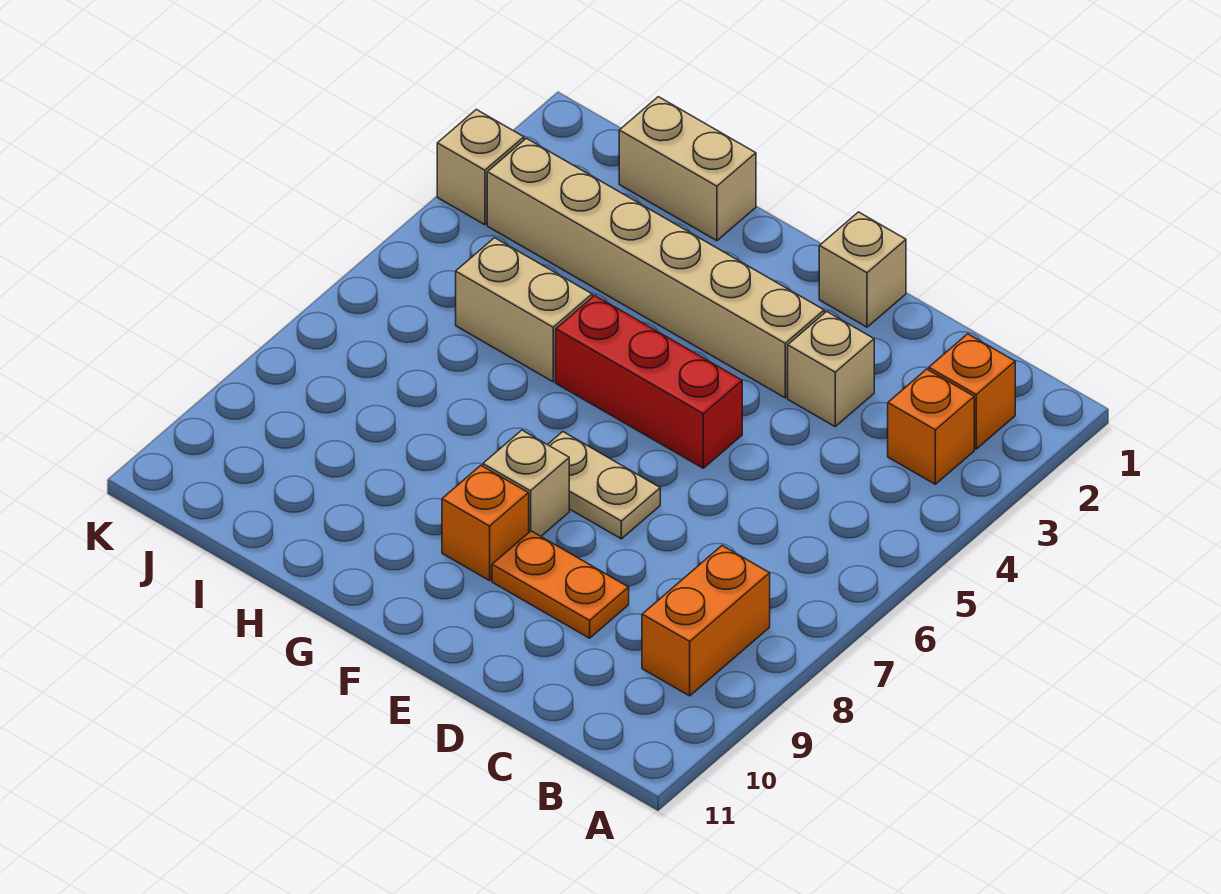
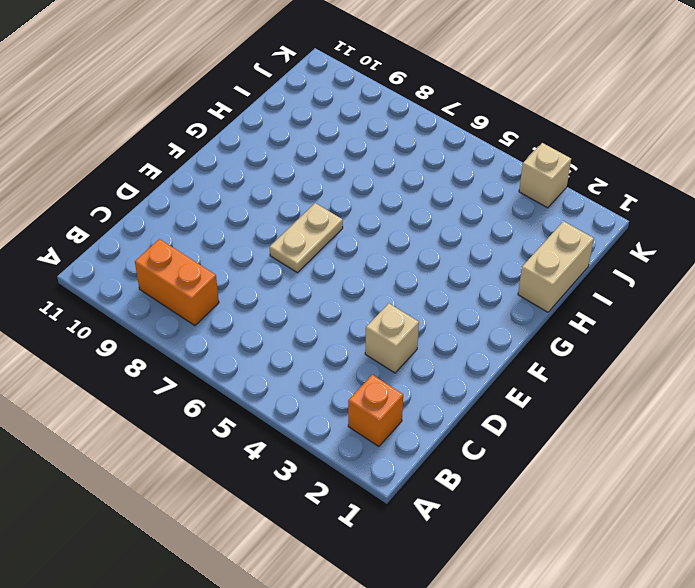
none -> orange brick B3 level 1
none -> orange plate D9:E9 level 1
none -> tan brick E1 level 1

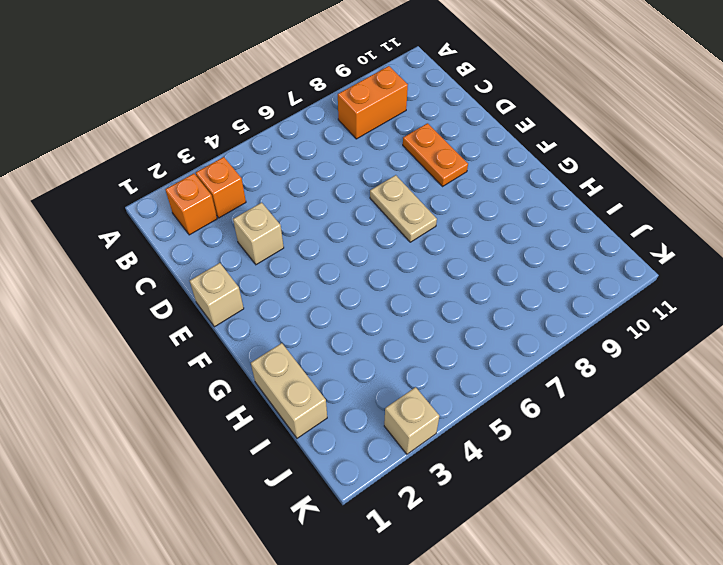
none -> tan brick E3:J3 level 1
none -> red brick E5:G5 level 1
none -> tan brick F8 level 1

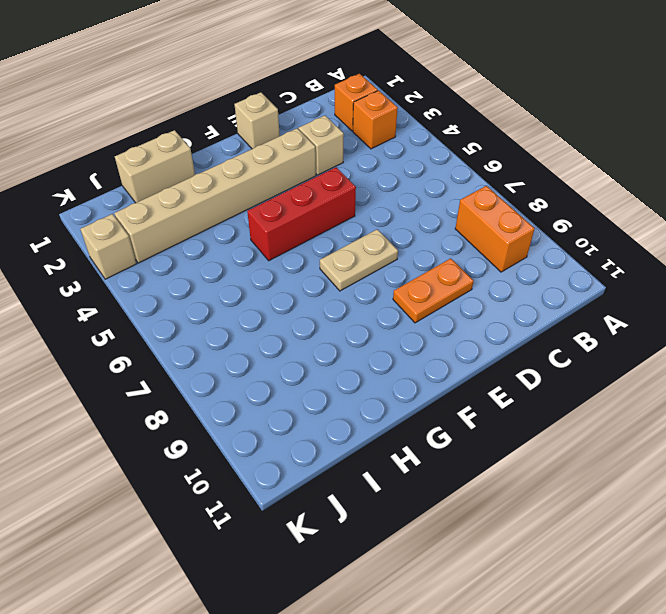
none -> tan brick F8 level 1
none -> orange brick F9 level 1
none -> tan brick H5:I5 level 1

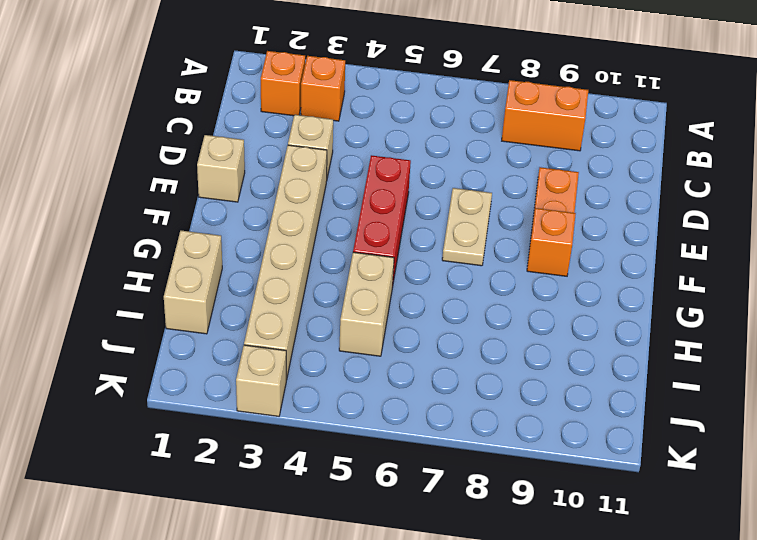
none -> tan brick F8 level 1

